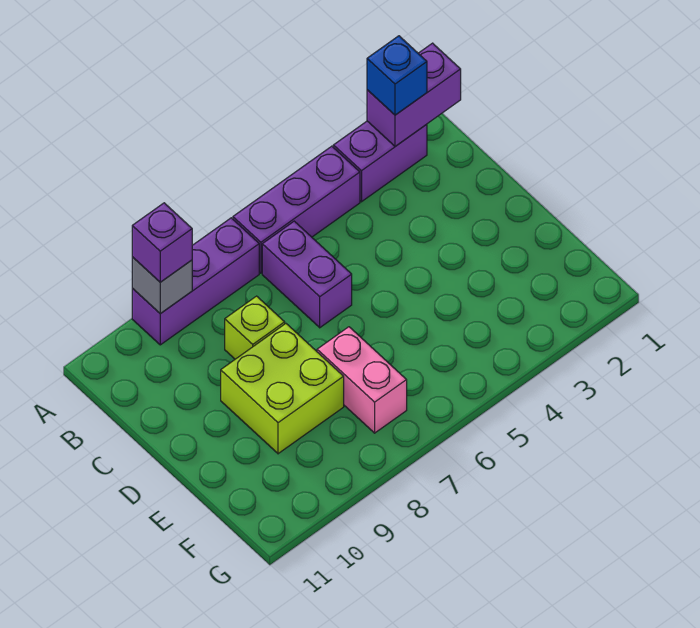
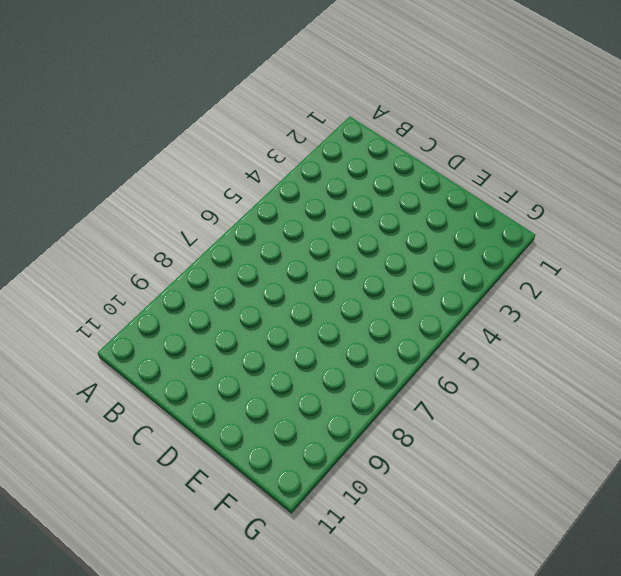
none -> purple brick A2:A3 level 1
none -> purple brick A4:A6 level 1

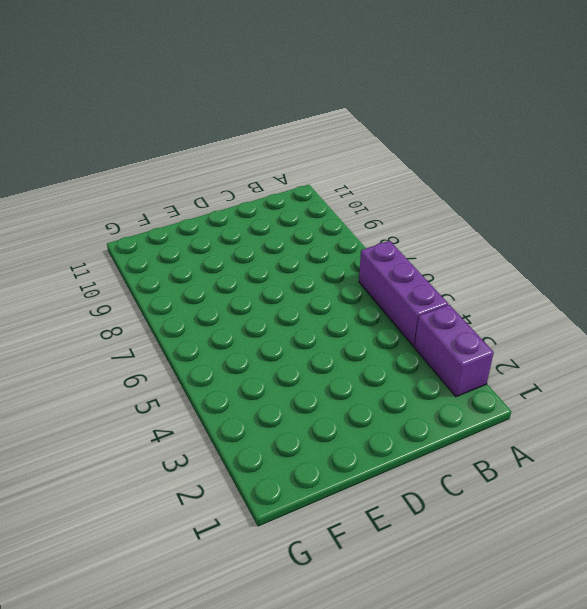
none -> purple brick A7:A9 level 1
none -> purple brick B6:C6 level 1

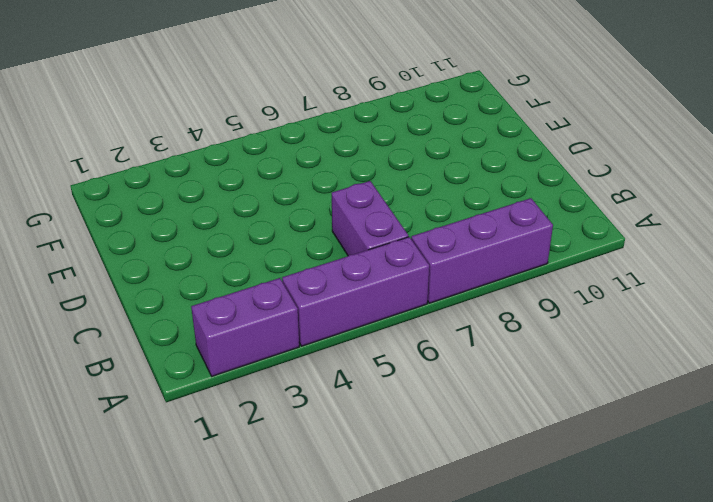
none -> lime brick C8 level 1
none -> lime brick D8:E9 level 1

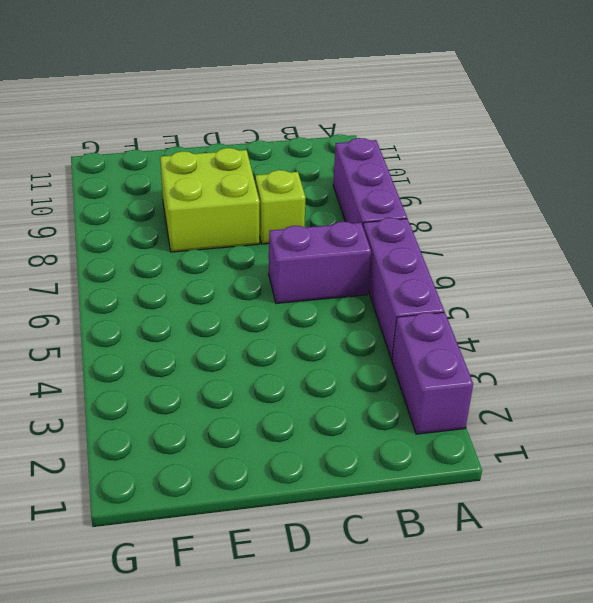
none -> pink brick E7:F7 level 1
none -> purple brick A1:A2 level 2

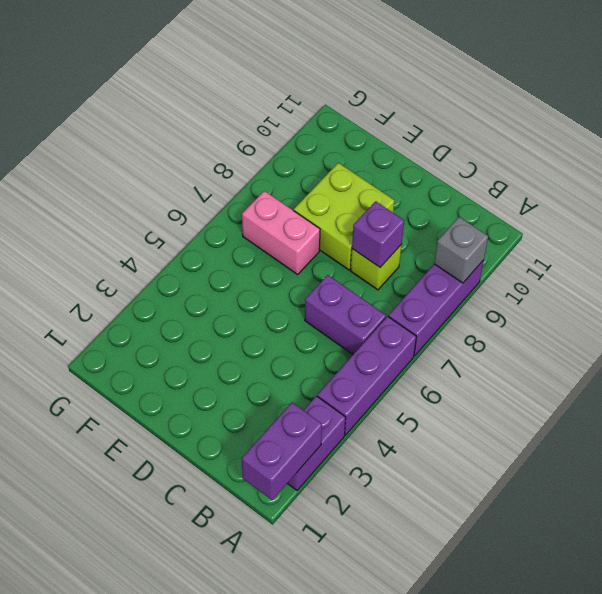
purple brick C8 level 2 -> purple brick A9 level 3
none -> blue brick A2 level 3

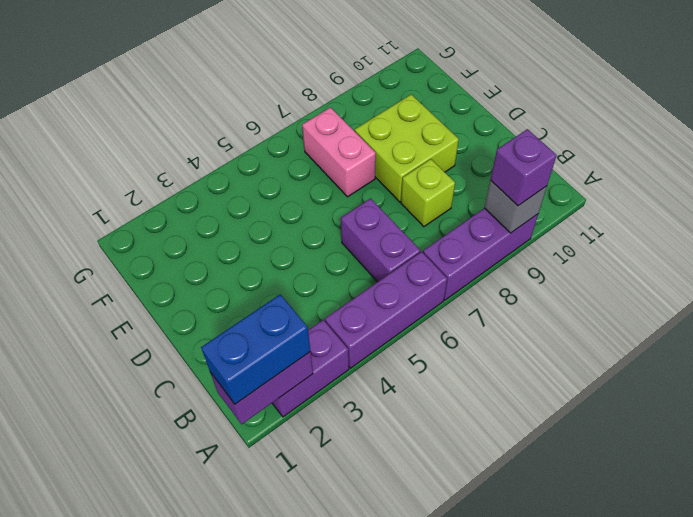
blue brick A1:A2 level 3 -> blue brick A2 level 3

